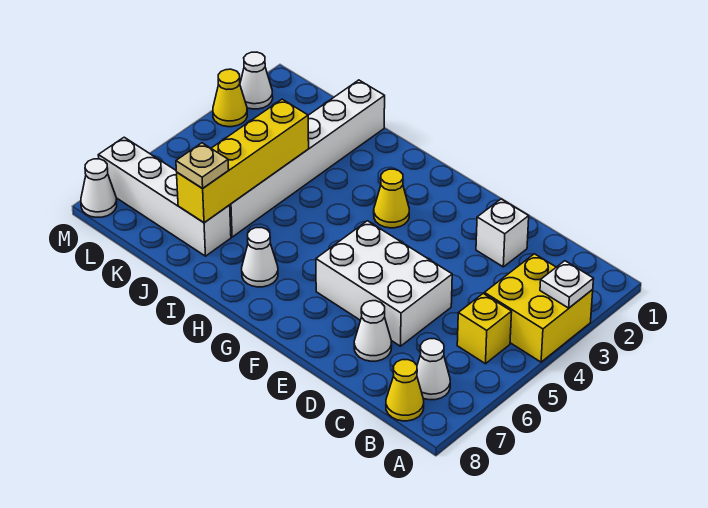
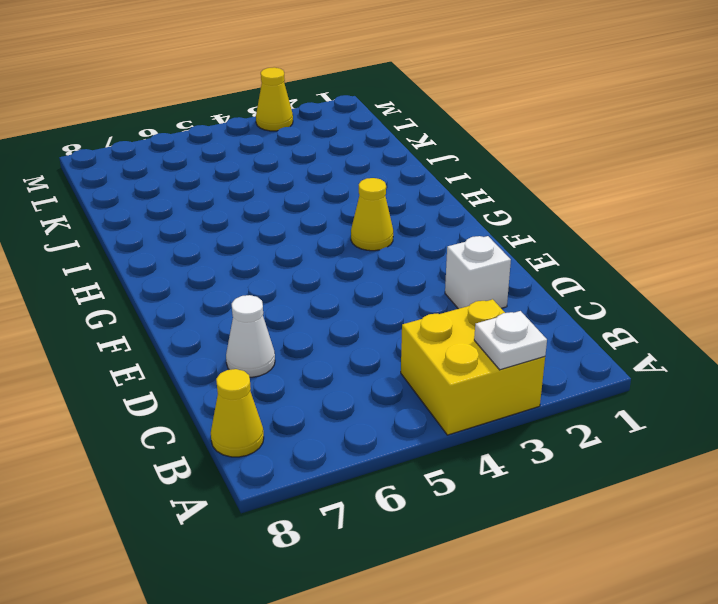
none -> yellow brick B5 level 1
none -> white cone B7 level 1
none -> white brick D5:F6 level 1

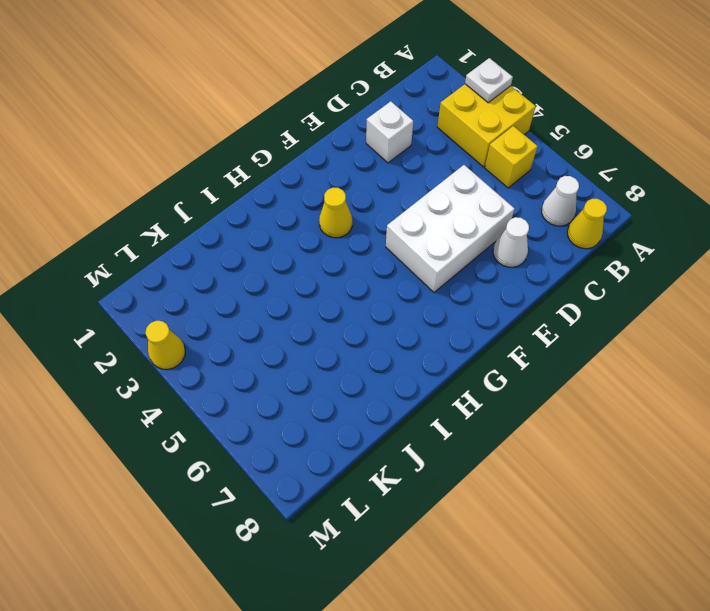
none -> white cone H7 level 1
none -> white brick J1:J6 level 1
none -> white brick J7:M7 level 1

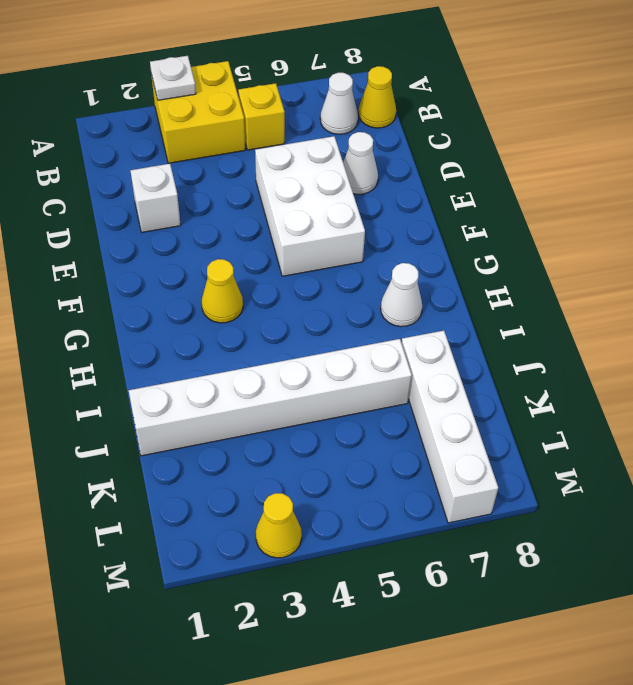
none -> white cone M2 level 1
none -> white cone M8 level 1
none -> yellow brick J4:J7 level 2

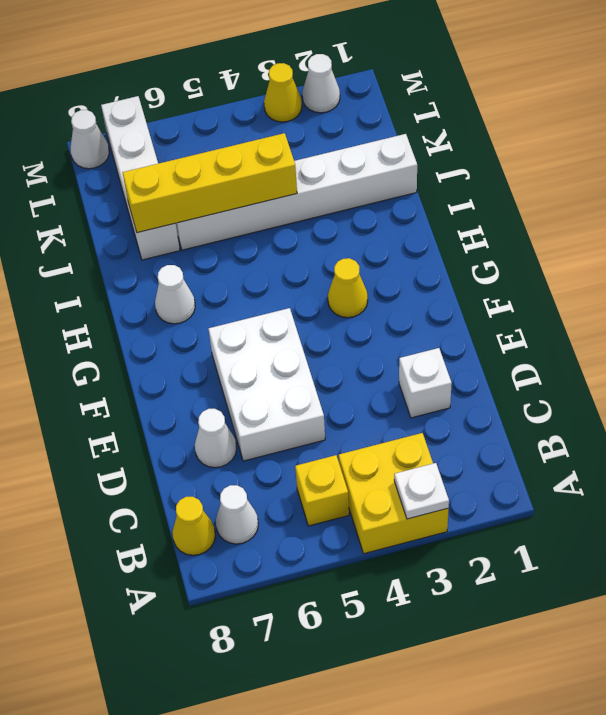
none -> tan plate J7 level 3

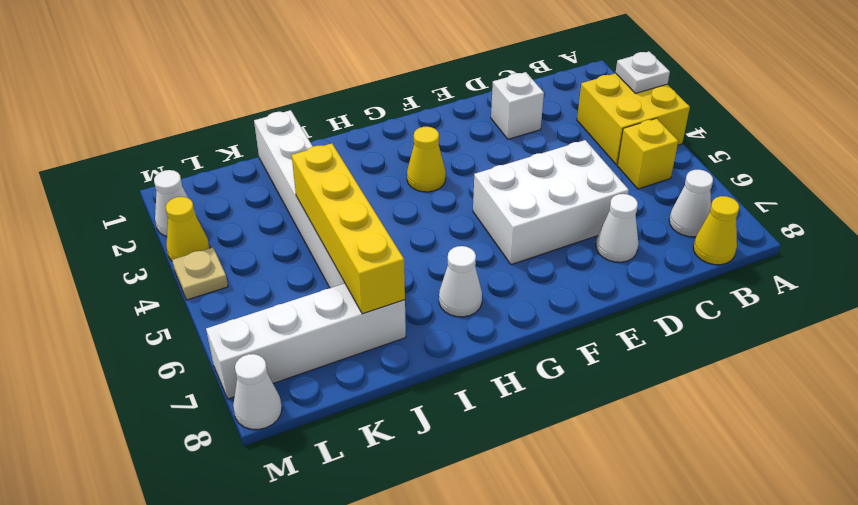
tan plate M4 level 1 -> tan plate J7 level 3

